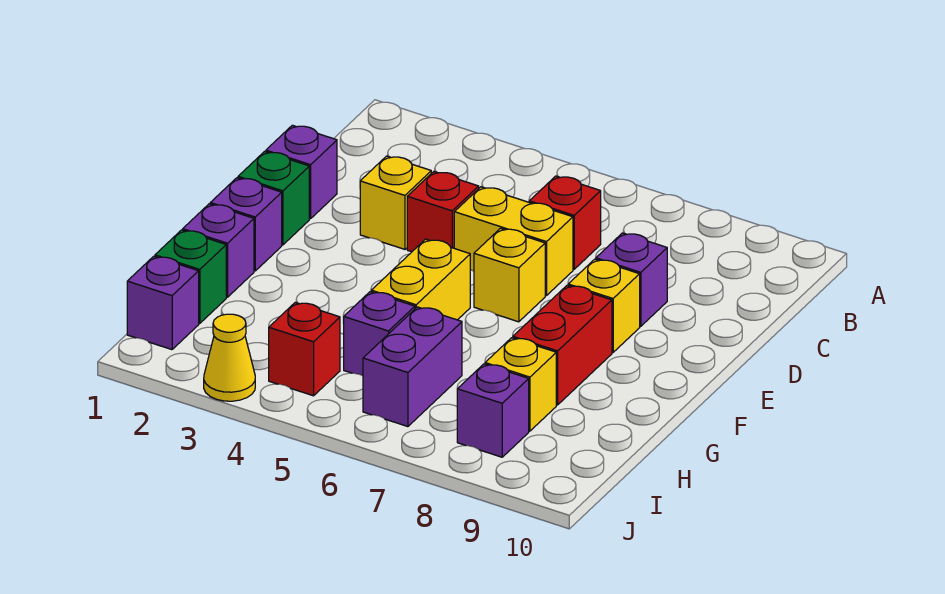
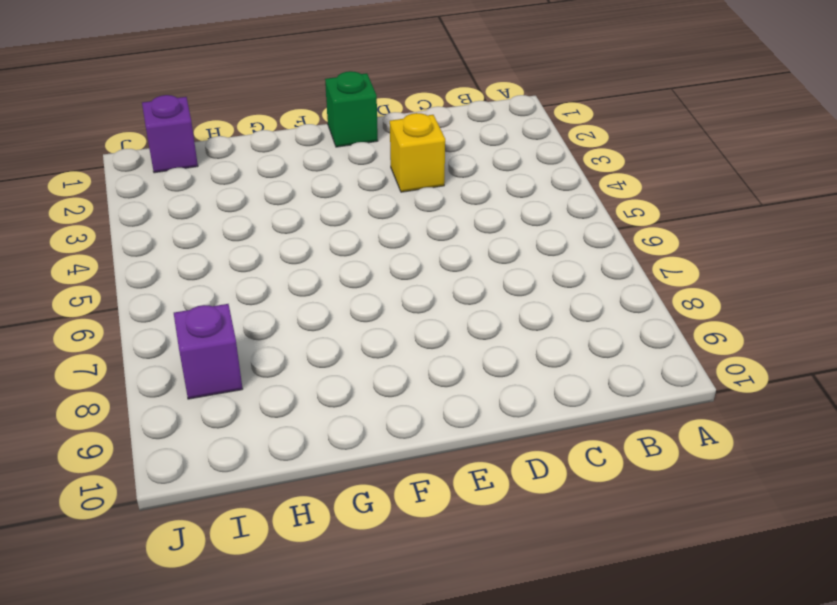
none -> red brick C6 level 1
none -> purple brick D1 level 1
none -> red brick D4 level 1

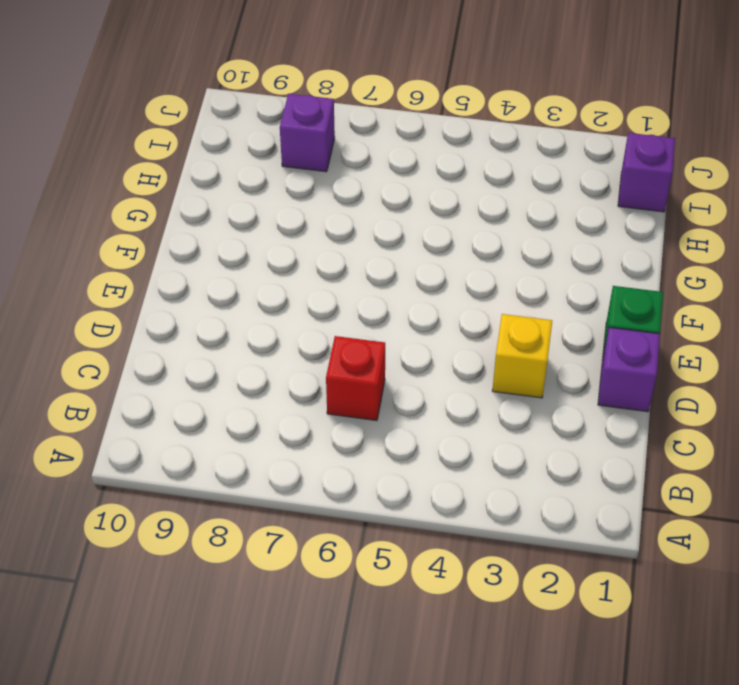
none -> red brick D4 level 1
none -> yellow brick D5:D6 level 1
none -> purple brick D8 level 1

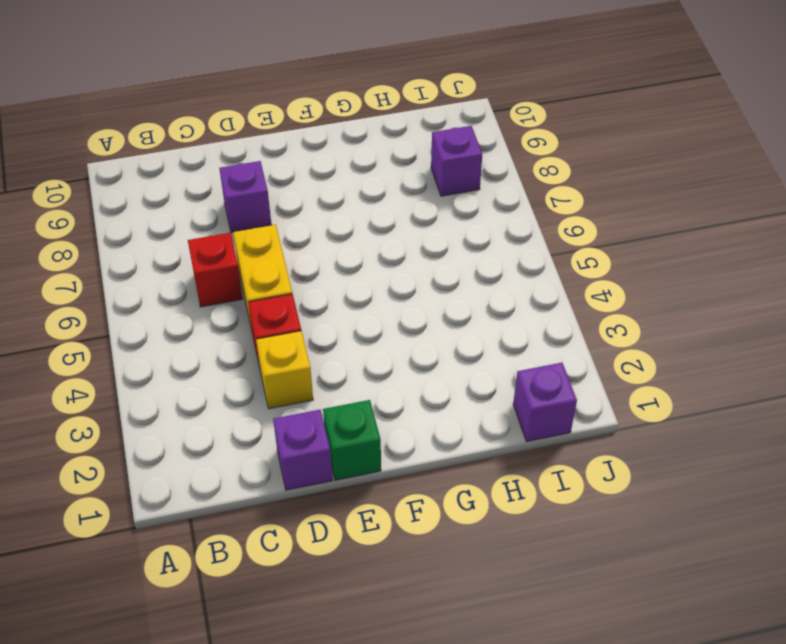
none -> yellow brick E6 level 1
none -> yellow brick E8 level 1
none -> purple brick F1 level 1

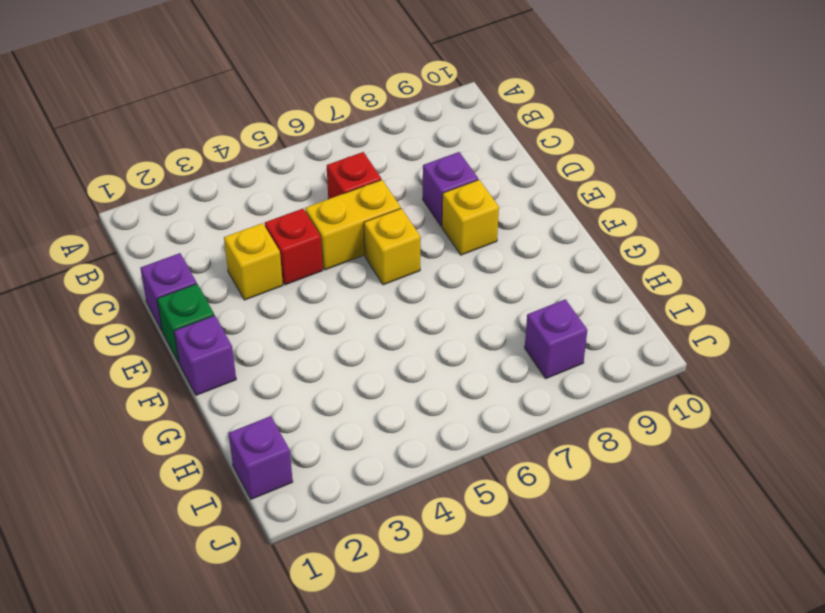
none -> yellow brick F5:G5 level 1
none -> red brick F8:G8 level 1
none -> purple brick G1 level 1

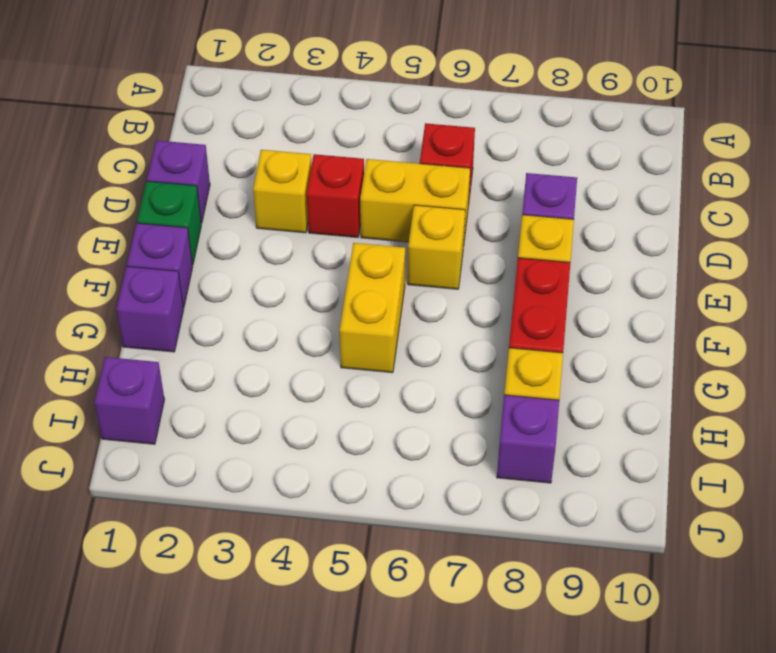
none -> green brick H1 level 1
none -> purple brick H5 level 1
none -> purple brick H6:I6 level 1

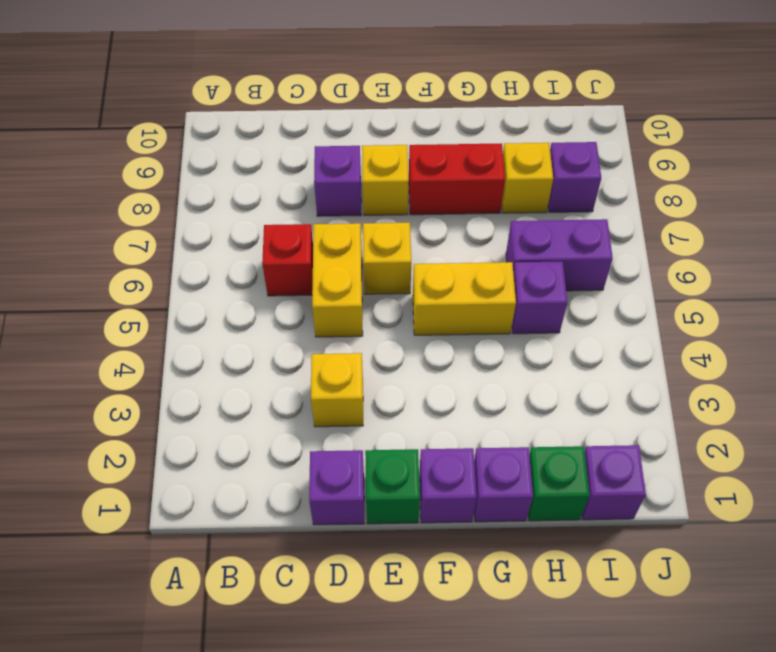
none -> red brick D4 level 1
none -> red brick I4 level 1
none -> yellow cone J3 level 1

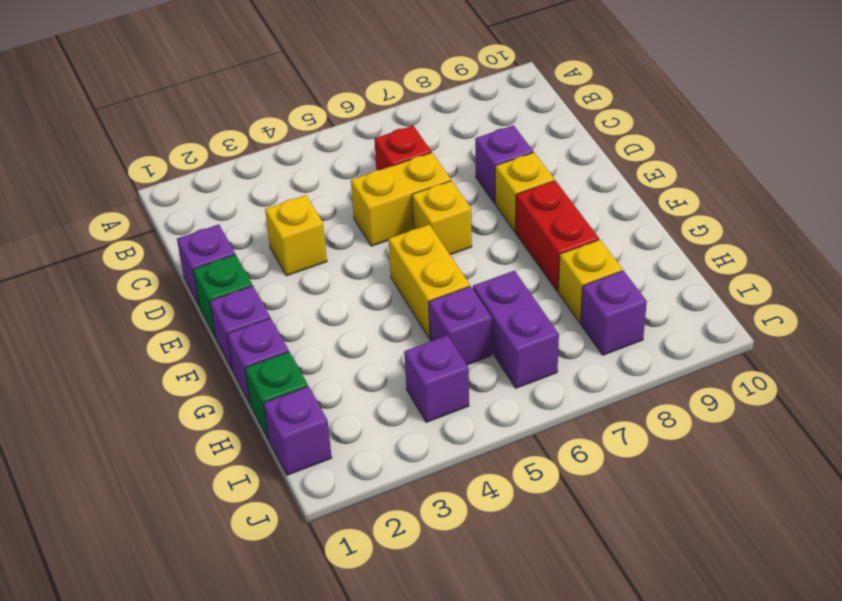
purple brick I4 level 1 -> red brick I4 level 1
none -> red brick D4 level 1
none -> yellow cone J3 level 1

